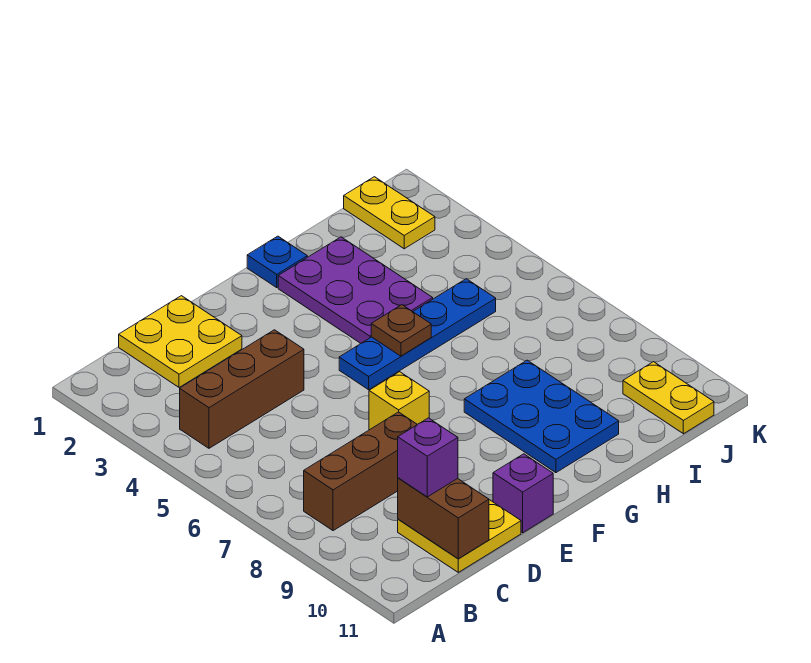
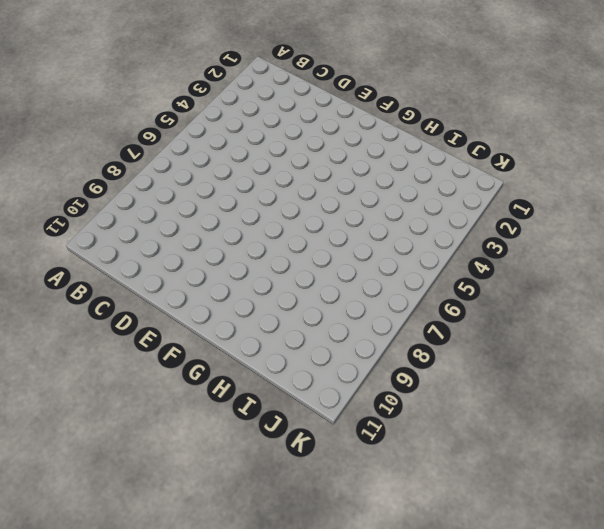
none -> brown brick B4:D4 level 1
none -> brown brick B8:D8 level 1
none -> yellow plate C1:D2 level 1

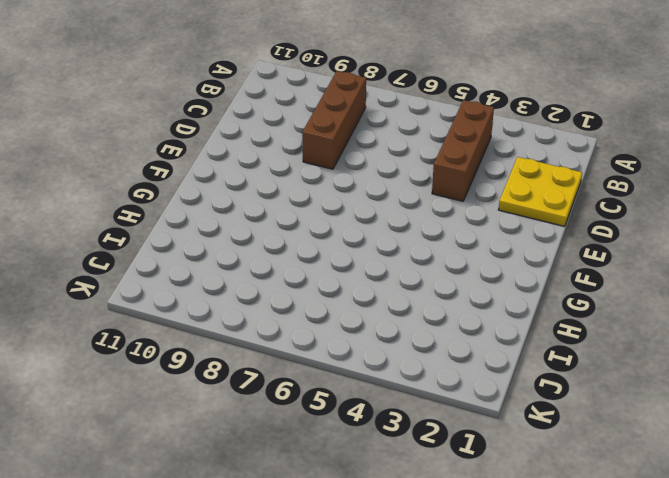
none -> yellow plate C10:D11 level 1
none -> yellow brick E7 level 1
none -> purple brick E11 level 1

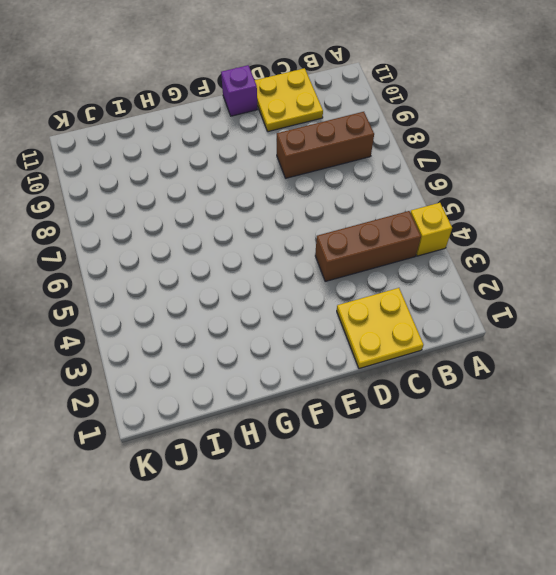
yellow brick A4 level 1 -> yellow brick E7 level 1
none -> blue plate F5:I5 level 1
none -> blue plate G1 level 1
none -> purple plate G2:H4 level 1

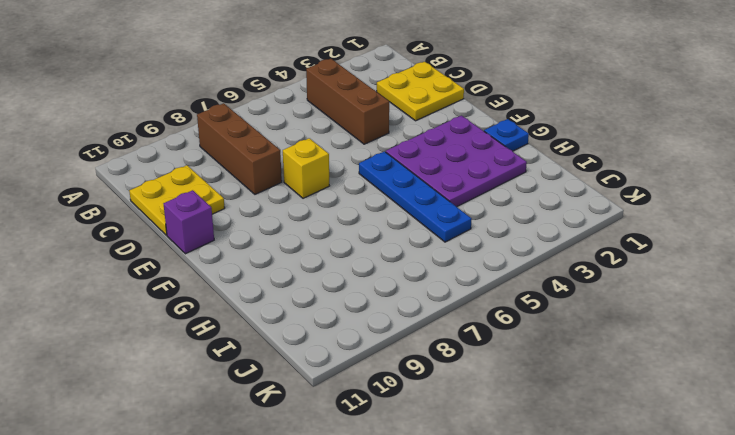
purple plate F2:H4 level 1 -> purple plate G2:H4 level 1
none -> blue plate G8:H10 level 1
none -> yellow plate J1:J2 level 1
none -> yellow plate J10:J11 level 1

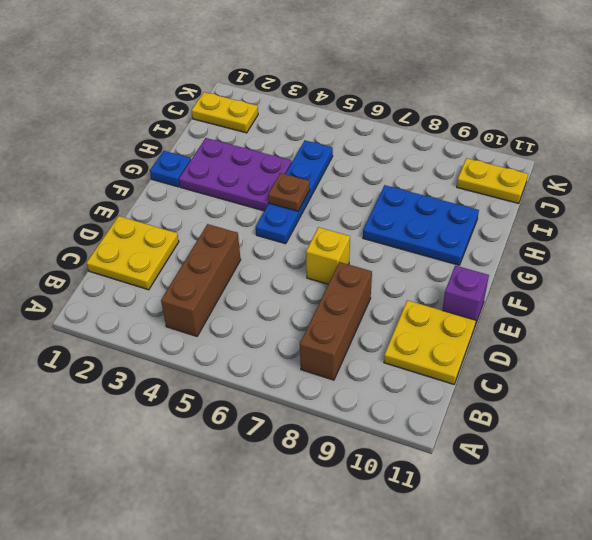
none -> brown brick C10:C11 level 2
none -> purple brick C10 level 3

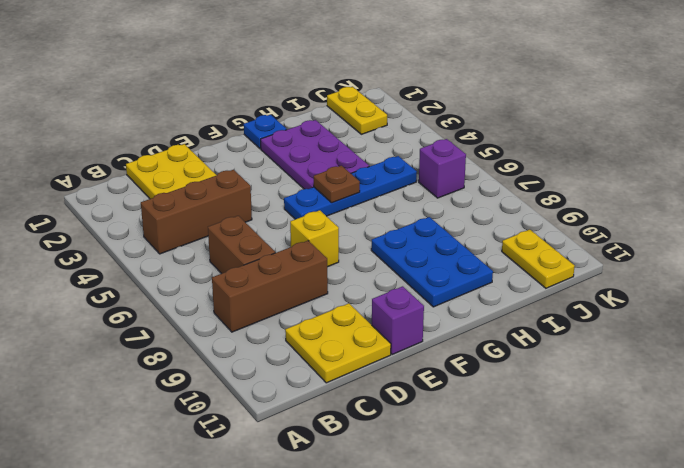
brown brick C6:C7 level 1 -> brown brick C10:C11 level 2
purple brick J6 level 1 -> purple brick C10 level 3

